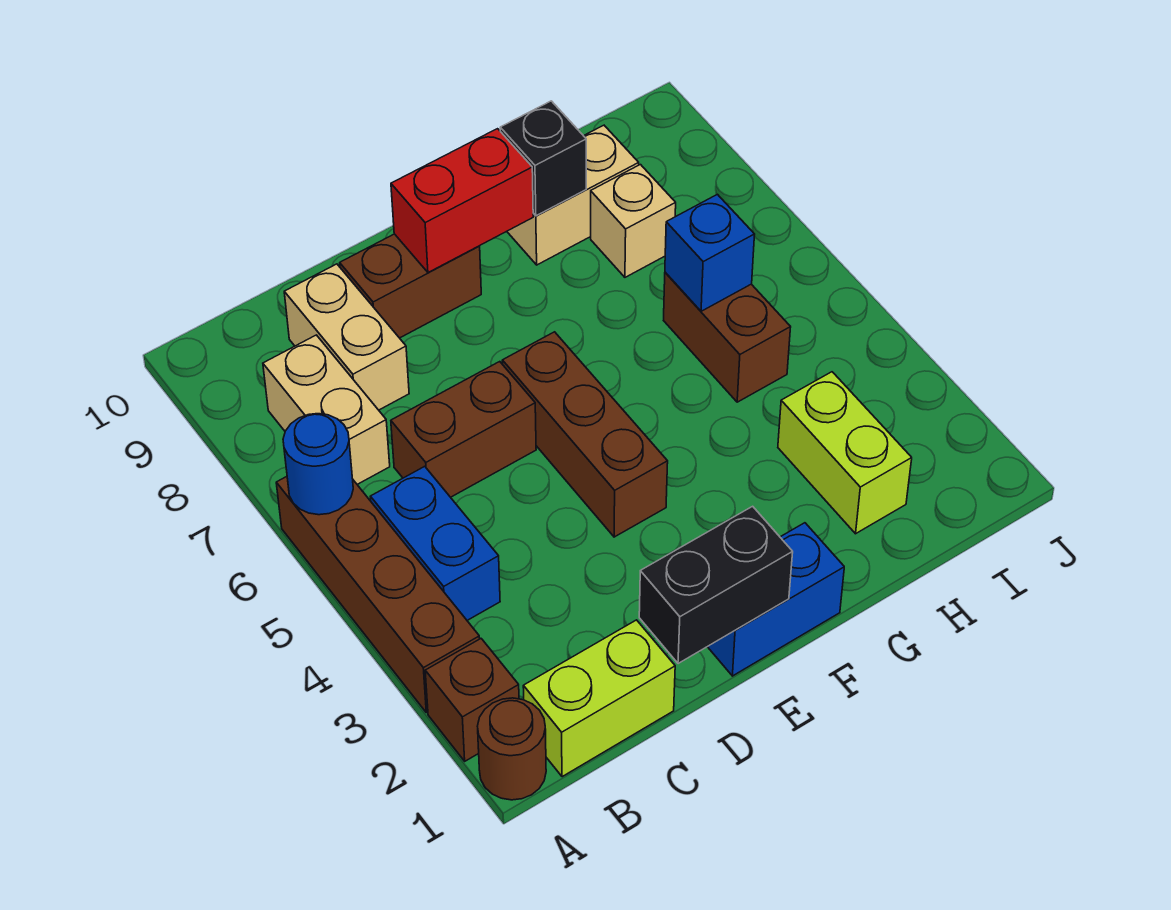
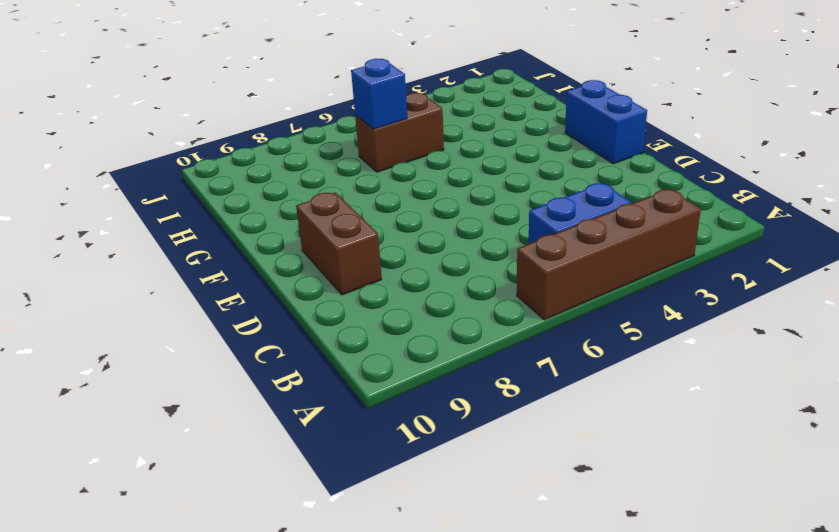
none -> brown round brick A1 level 1
none -> brown brick A2 level 1
none -> lime brick B1:C1 level 1

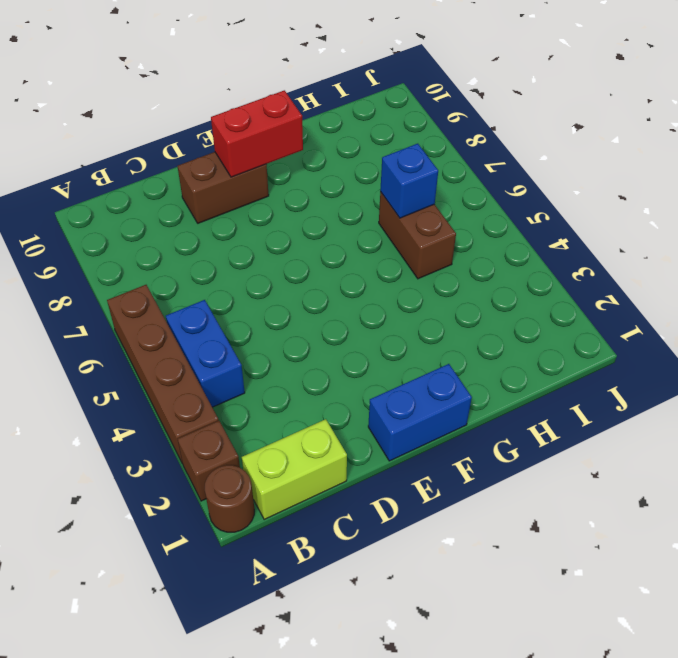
none -> tan brick B7:B8 level 1
none -> brown brick C6:D6 level 1
none -> tan brick C8:C9 level 1

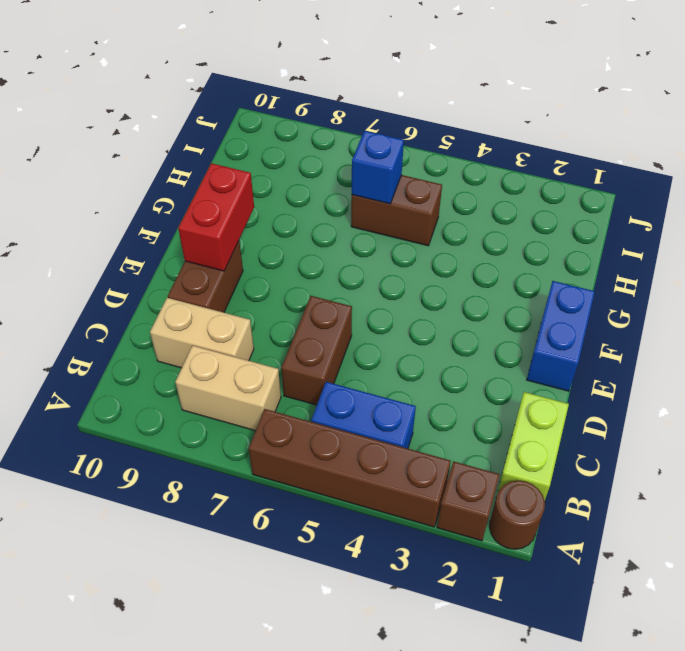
none -> brown brick E4:E6 level 1
none -> tan brick G9:H9 level 1
none -> lime brick H2:H3 level 1

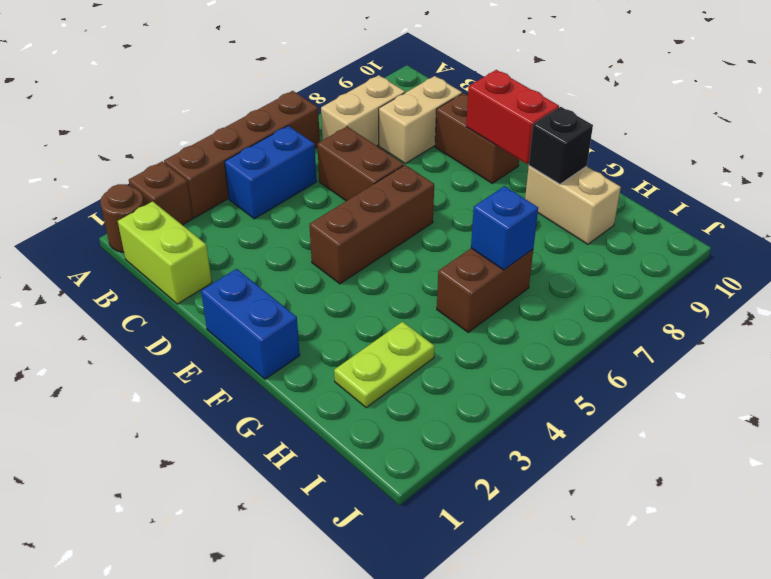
lime plate H2:H3 level 1 -> lime brick H2:H3 level 1
none -> tan brick H8 level 1
none -> blue round brick A6 level 2
none -> black brick D1:E1 level 2

